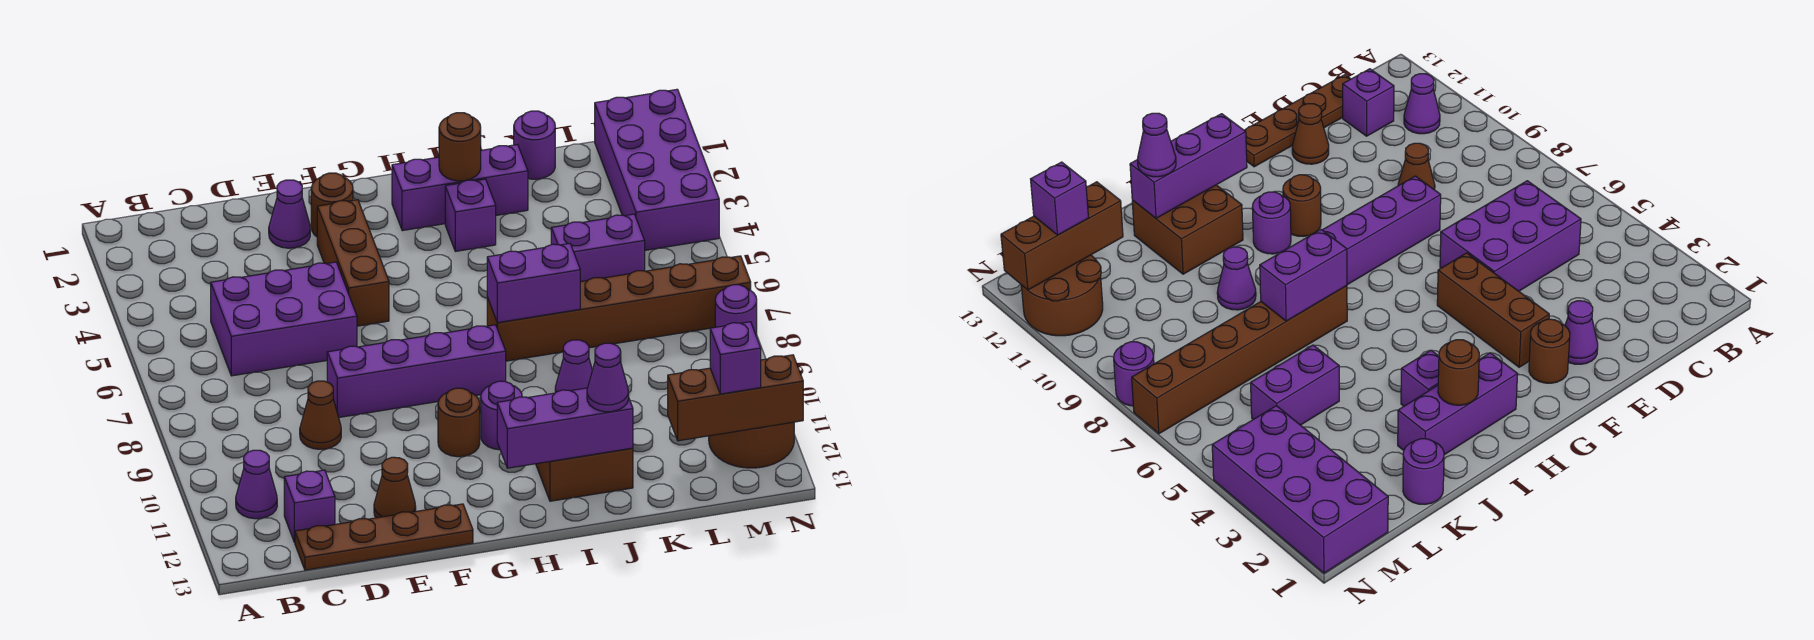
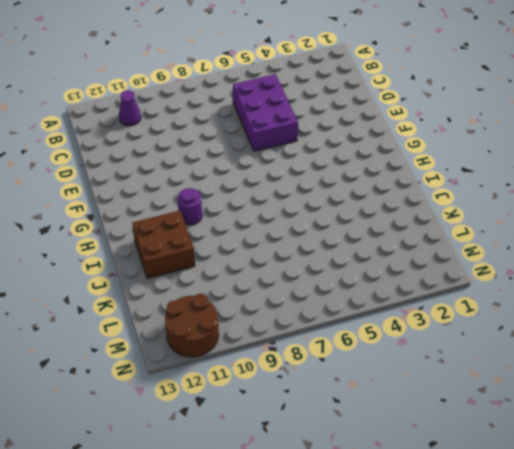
none -> purple brick C12 level 1
none -> brown plate C13:F13 level 1
none -> brown cone D9 level 1

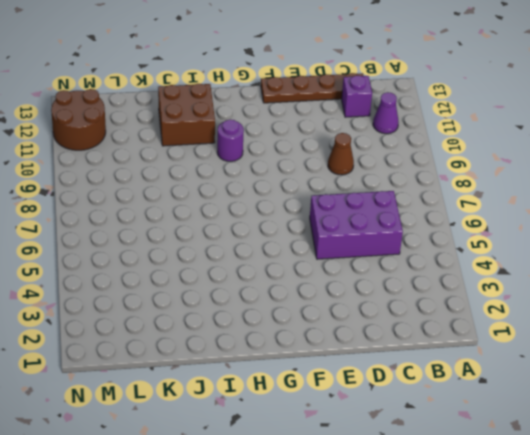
none -> purple cone E2 level 1
none -> purple brick E8:H8 level 1
none -> brown cone E12 level 1

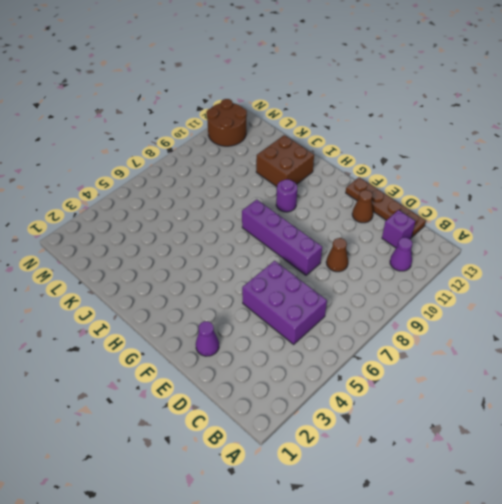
none -> brown round brick F2 level 1
none -> brown brick F3:F5 level 1
none -> brown round brick G10 level 1

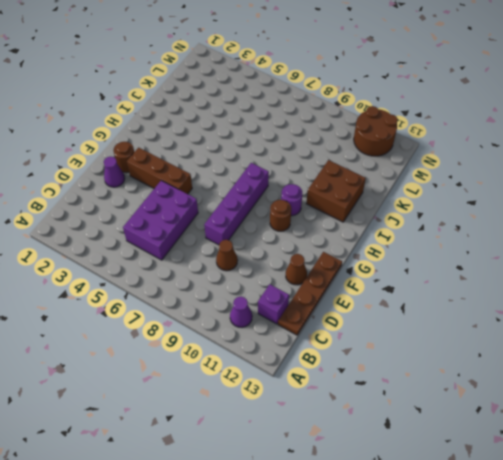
none -> purple brick H2:J2 level 1
none -> purple brick I3 level 1
none -> brown brick I7:N7 level 1

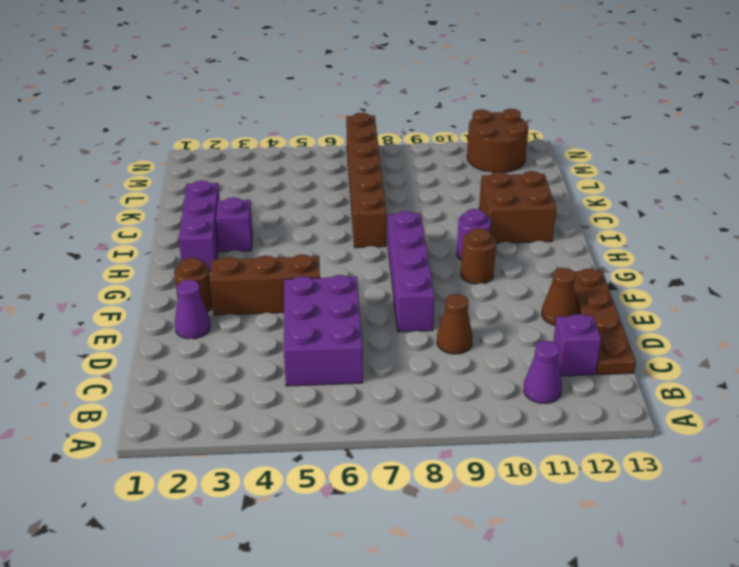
none -> purple cone J9 level 1
none -> purple round brick K1 level 1
none -> purple brick K5:L5 level 1

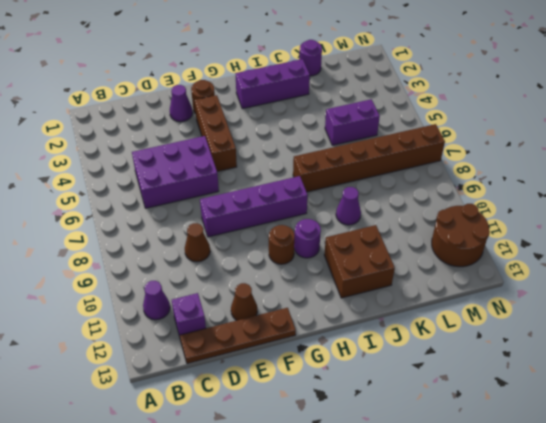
none -> purple brick I3 level 1
none -> purple brick M1:N4 level 1
none -> purple round brick N8 level 1

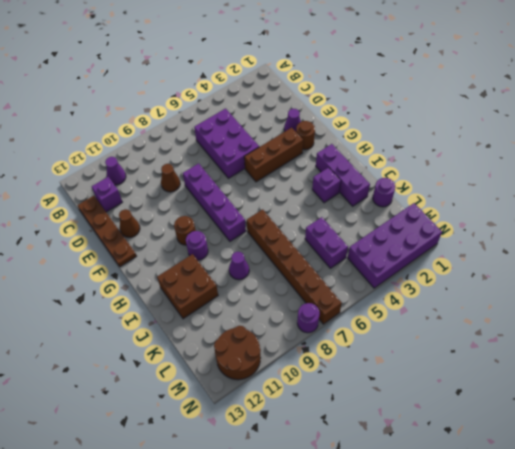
none -> purple brick H12:J12 level 2
none -> brown round brick I2 level 2
none -> purple brick I7:J7 level 2

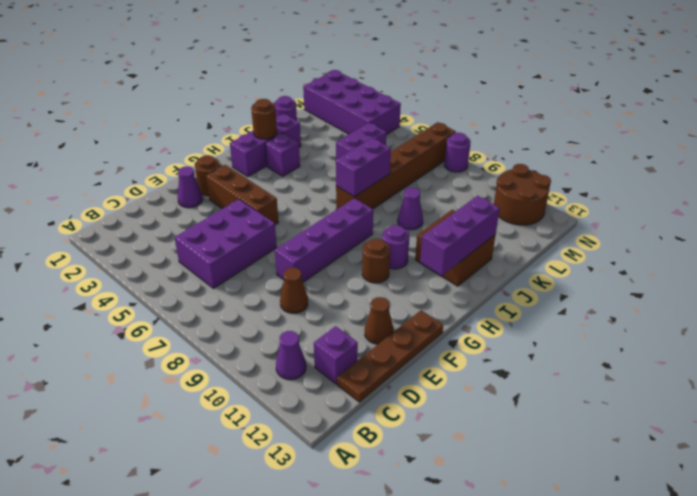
none -> brown brick L12:N12 level 2
none -> purple cone J12 level 3
none -> purple brick M12 level 3

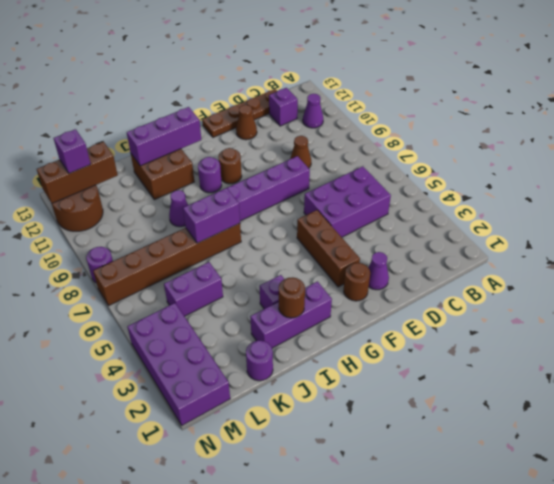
none -> purple cone J12 level 3

